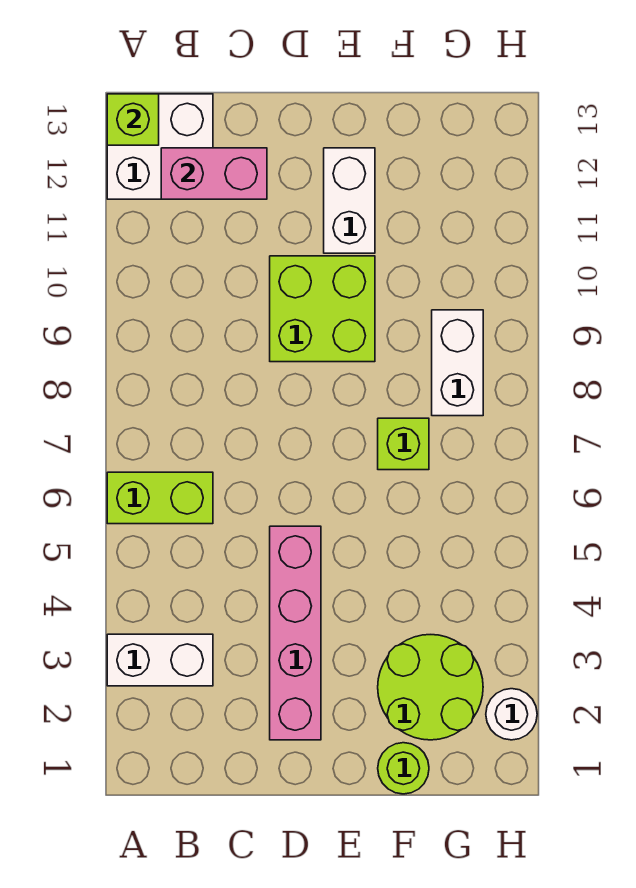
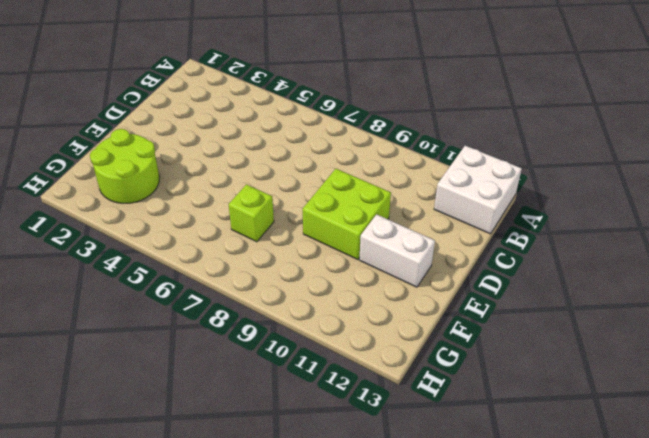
none -> white brick A3:B3 level 1
none -> lime brick A6:B6 level 1
none -> pink brick D2:D5 level 1

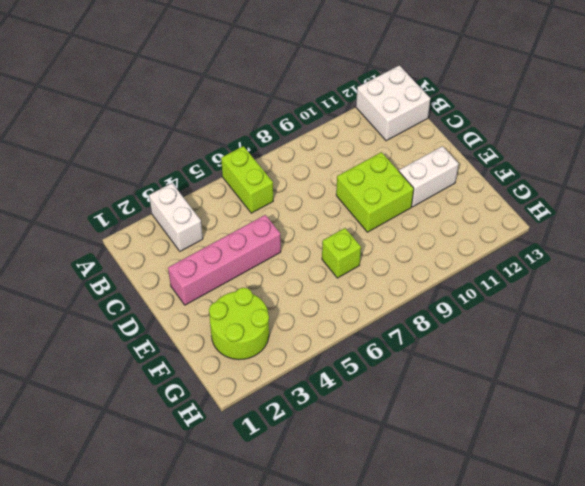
none -> lime round brick F1 level 1
none -> white brick G8:G9 level 1
none -> white round brick H2 level 1

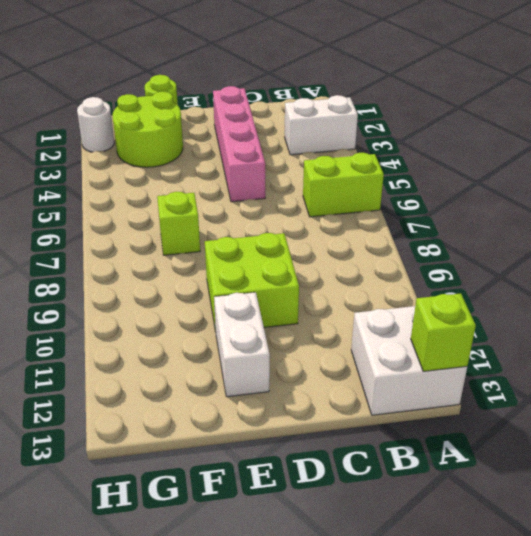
none -> white brick G8:G9 level 1
none -> pink brick B12:C12 level 2

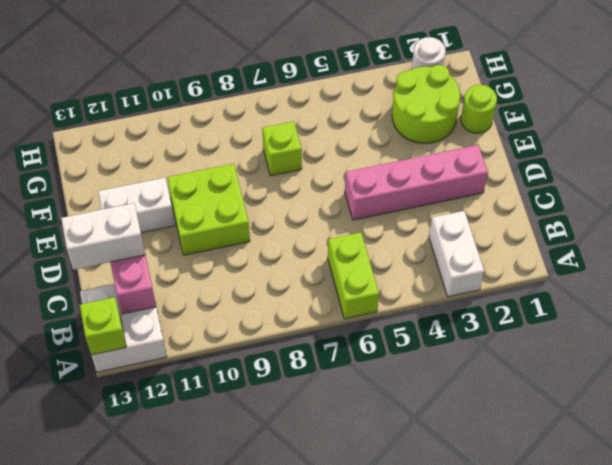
white brick C12:C13 level 3 -> white brick G8:G9 level 1

